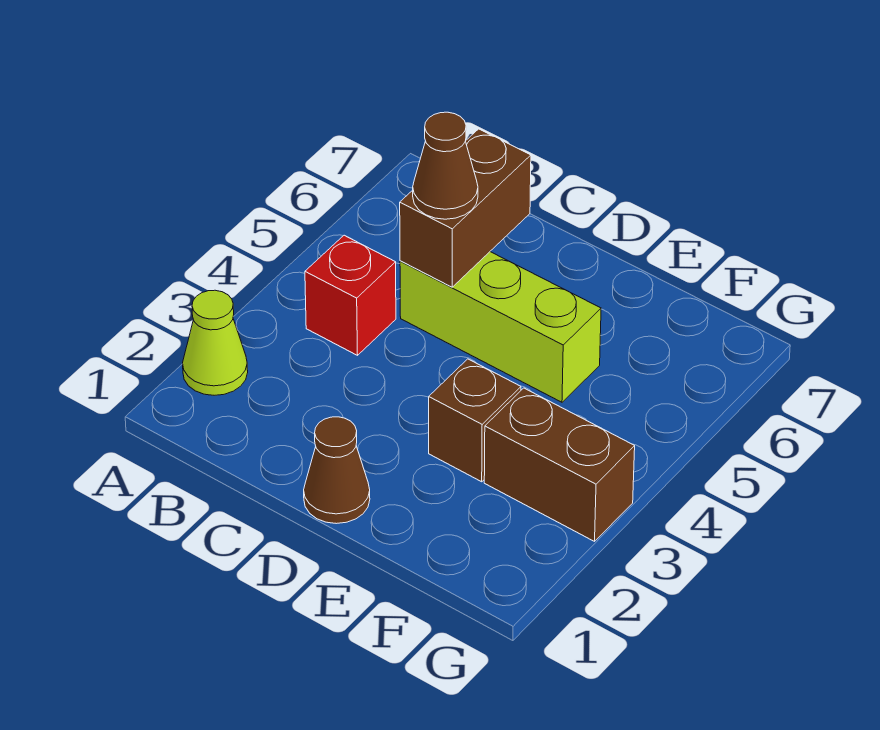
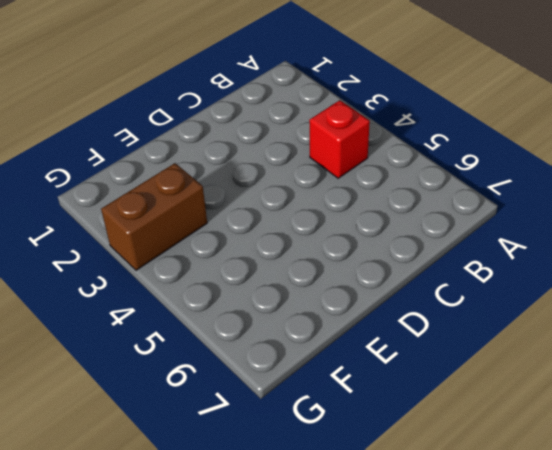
none -> lime cone A2 level 1
none -> lime brick C5:E5 level 1

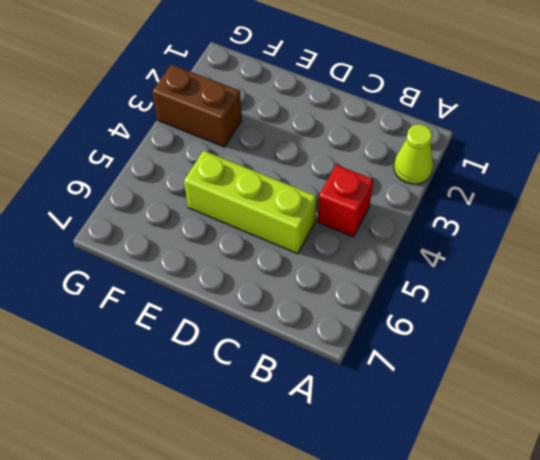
none -> brown cone D1 level 1
none -> brown brick E3 level 1

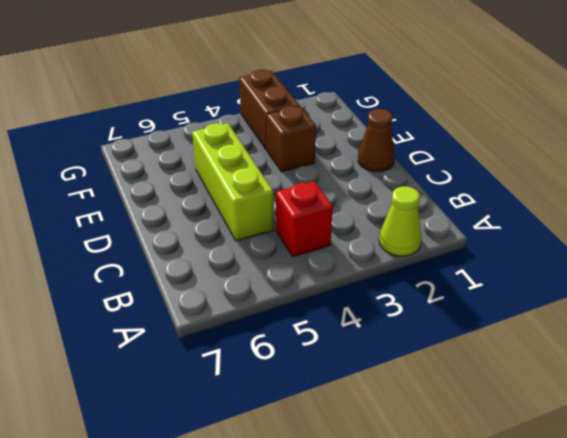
none -> brown brick C5:C6 level 2
none -> brown cone C5 level 3

